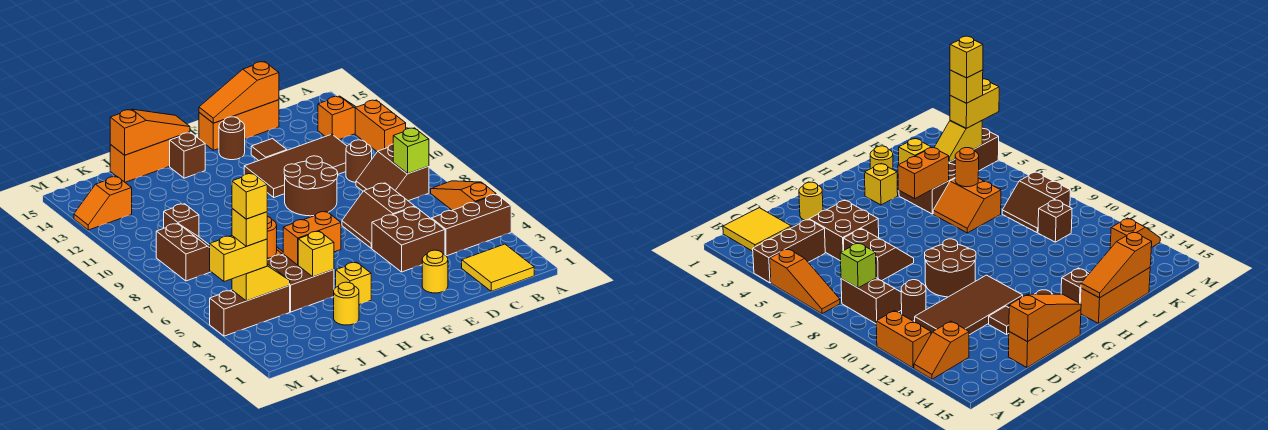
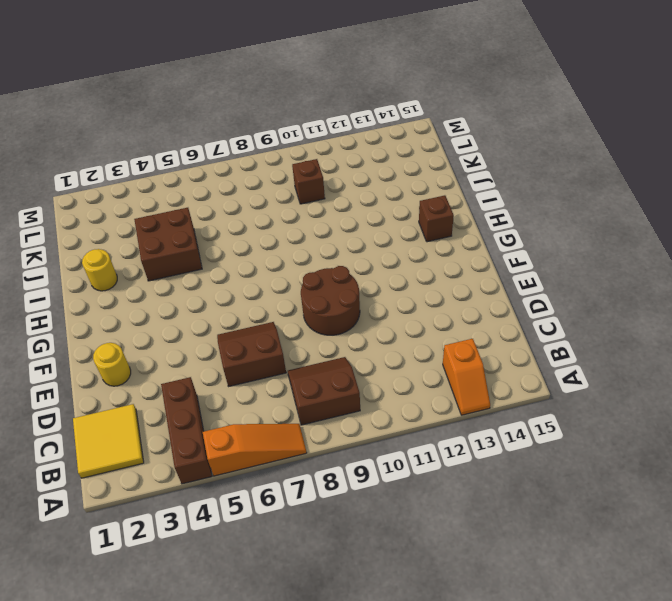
none -> orange brick A11:A12 level 1
none -> brown round brick C10 level 1
none -> brown tile C11:F12 level 1
none -> brown brick D4:E5 level 1

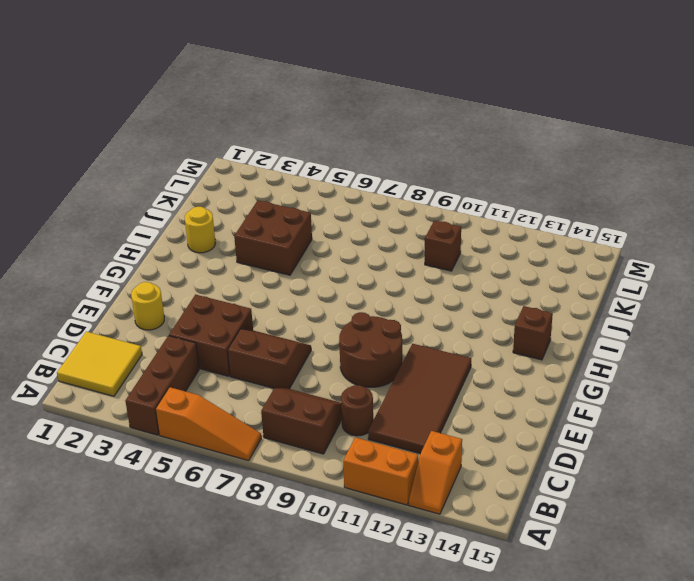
none -> orange brick D15:F15 level 1
none -> brown tile E13 level 1
none -> brown round brick F14 level 1
none -> yellow brick H3 level 1

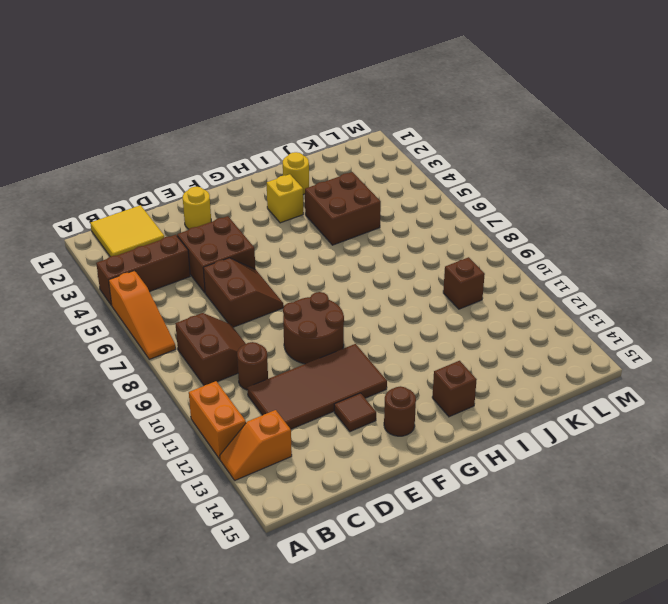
none -> orange brick D15:F15 level 1
none -> orange brick H15:J15 level 1
none -> orange slope I6:J7 level 1 top J
none -> brown brick K4:M4 level 1

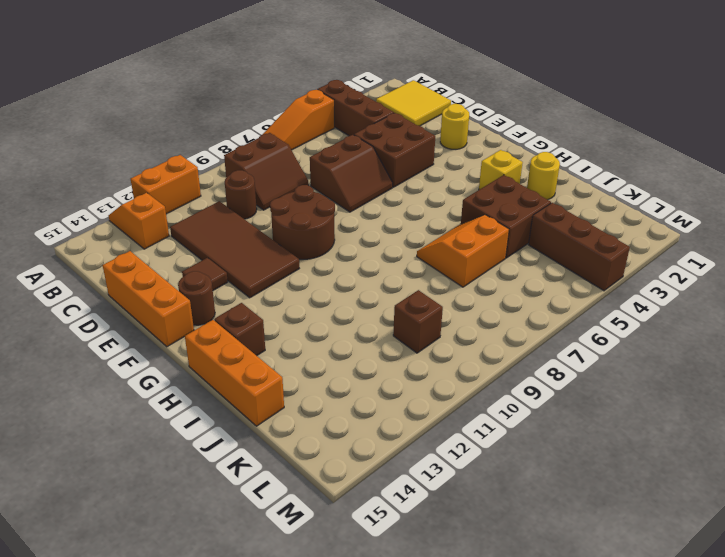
none -> brown slope K8:L9 level 1 top L
none -> orange slope L13:M13 level 1 top L
none -> lime brick B8 level 2
none -> orange slope D15:F15 level 2 top D

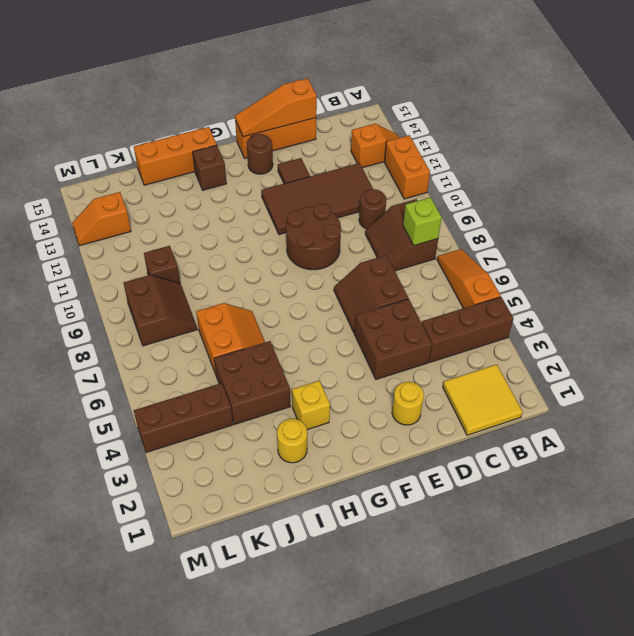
none -> orange brick H5:I5 level 2
none -> orange slope H15:J15 level 2 top J
none -> yellow brick I4 level 2
none -> orange round brick J6 level 2

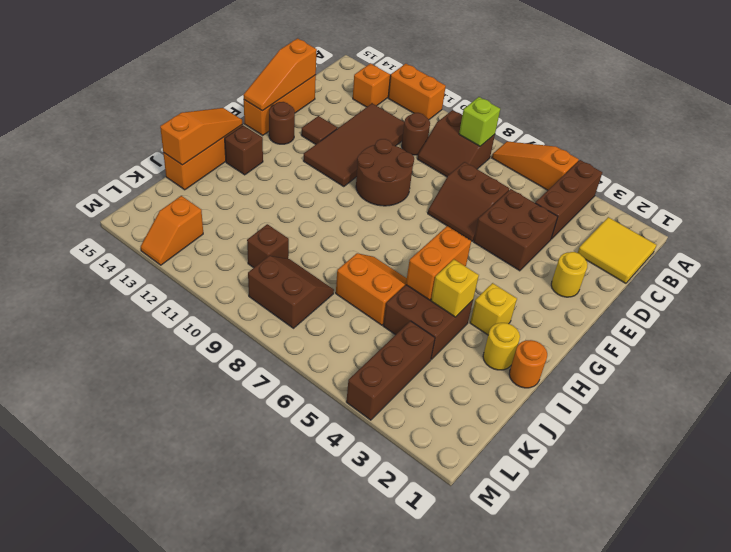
orange round brick I1 level 1 -> orange round brick J6 level 2
none -> yellow slope K4:L4 level 2 top L
none -> yellow brick L4:M4 level 3
none -> yellow brick L4 level 4
none -> yellow brick L4 level 5

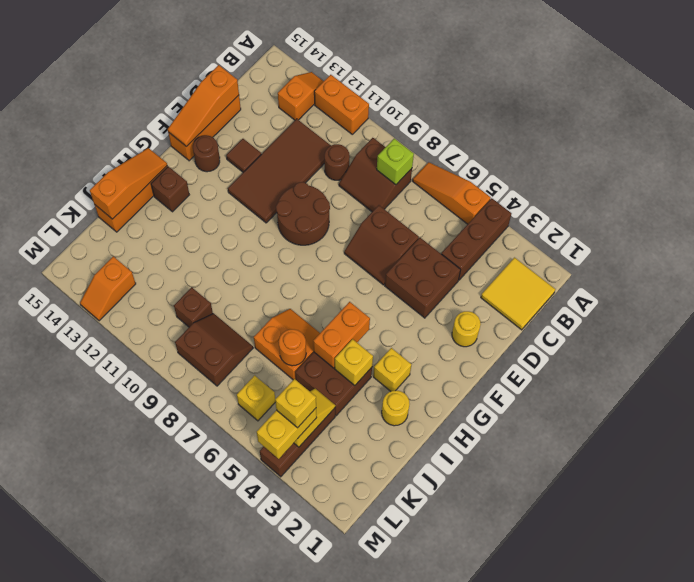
yellow brick L6 level 1 -> yellow brick L4 level 5

